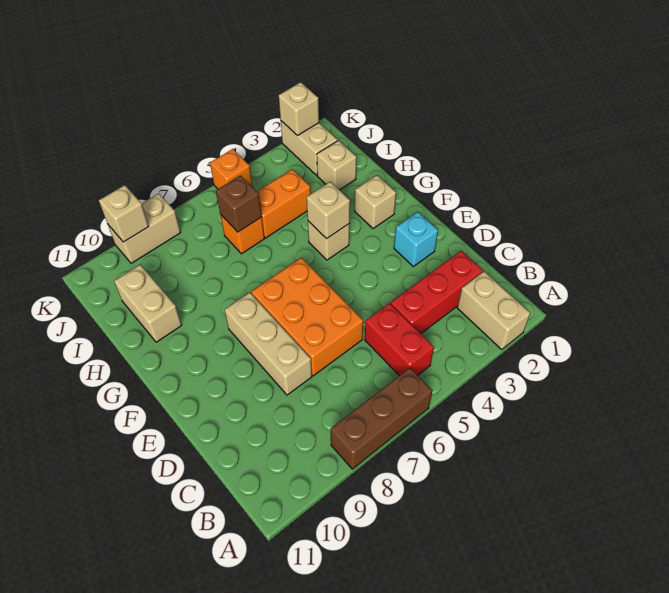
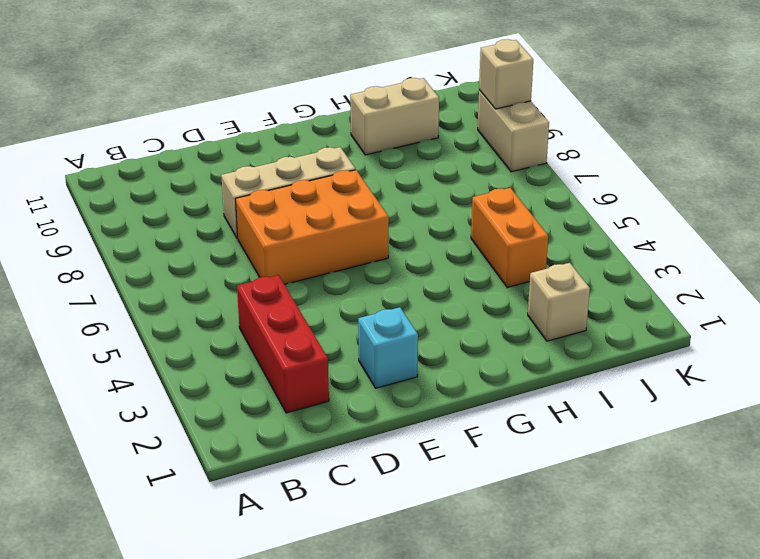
none -> tan brick A2:B2 level 1
none -> brown brick A6:A8 level 1
none -> red brick B5:C5 level 1

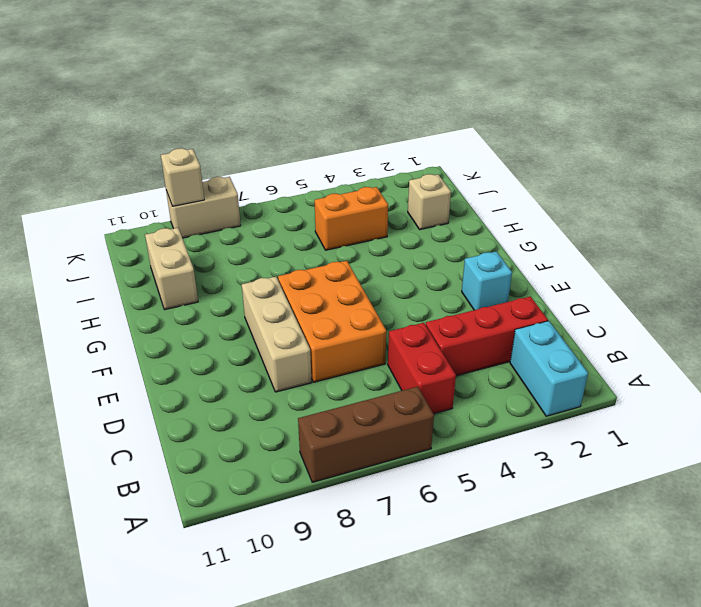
cyan brick A2:B2 level 1 -> tan brick A2:B2 level 1
none -> tan brick G2 level 1
none -> tan brick G4 level 1
none -> orange brick I6 level 1

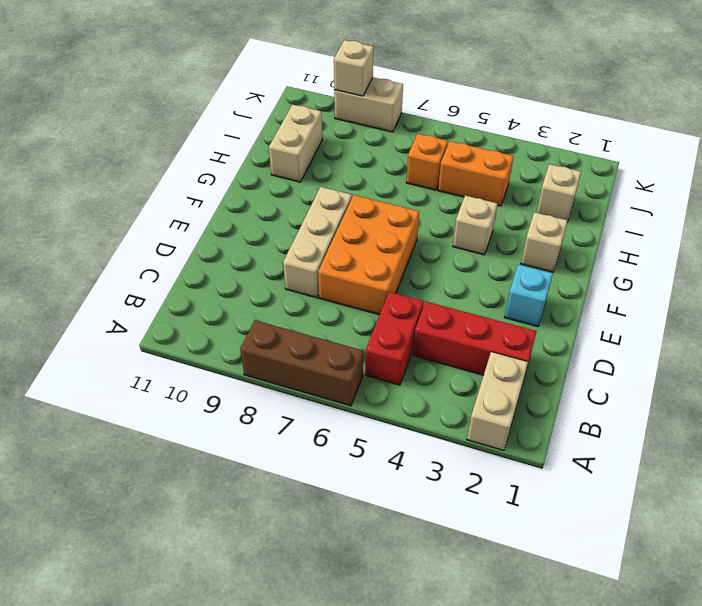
none -> tan brick J2:K2 level 1
none -> orange brick K5 level 1
none -> tan brick G4 level 2

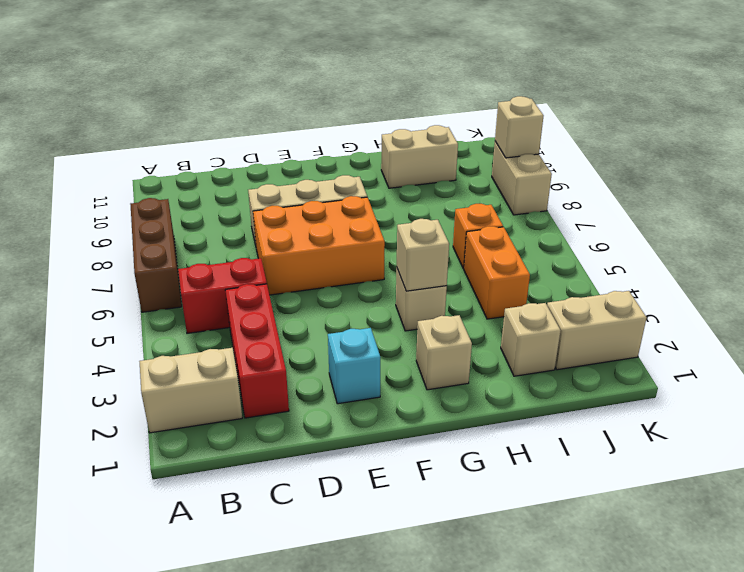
none -> orange brick K5 level 1
none -> brown brick I6 level 2
none -> tan brick K2 level 2

